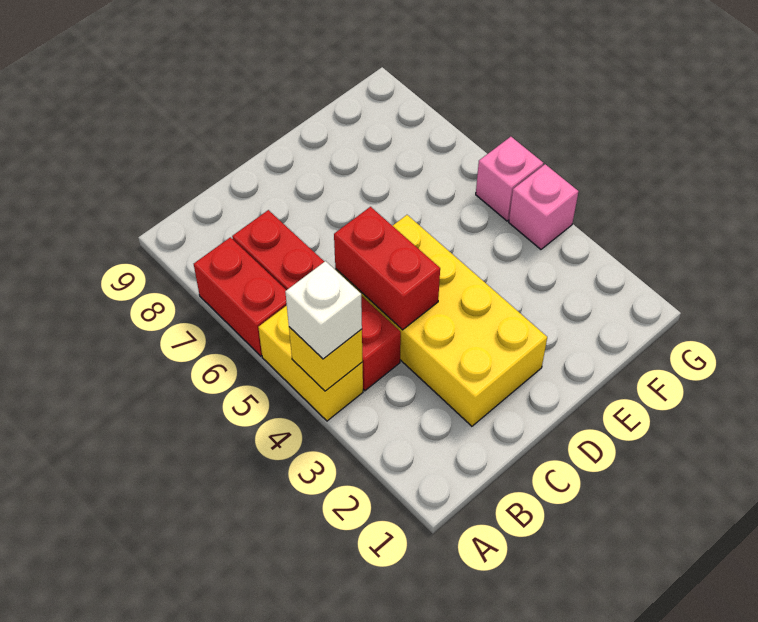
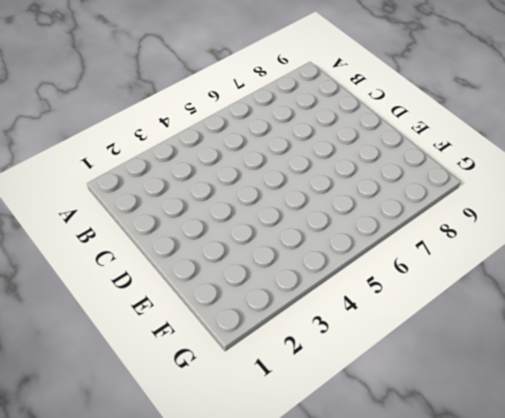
none -> yellow brick A4:A5 level 1
none -> red brick A6:A7 level 1

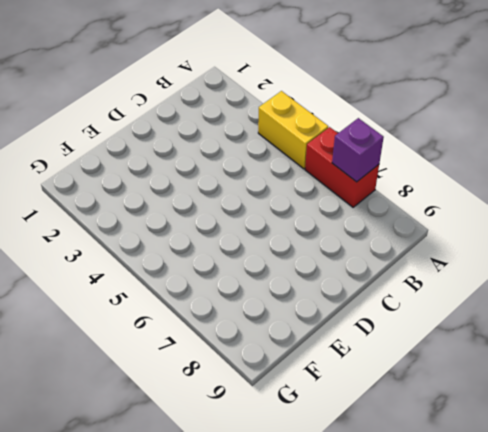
purple brick A7 level 2 -> none
none -> red brick B4:B7 level 1
none -> yellow brick C2:D5 level 1

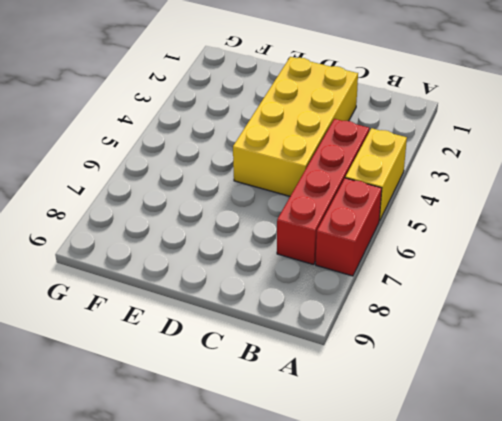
none -> pink brick G4 level 1
none -> pink brick G5 level 1

